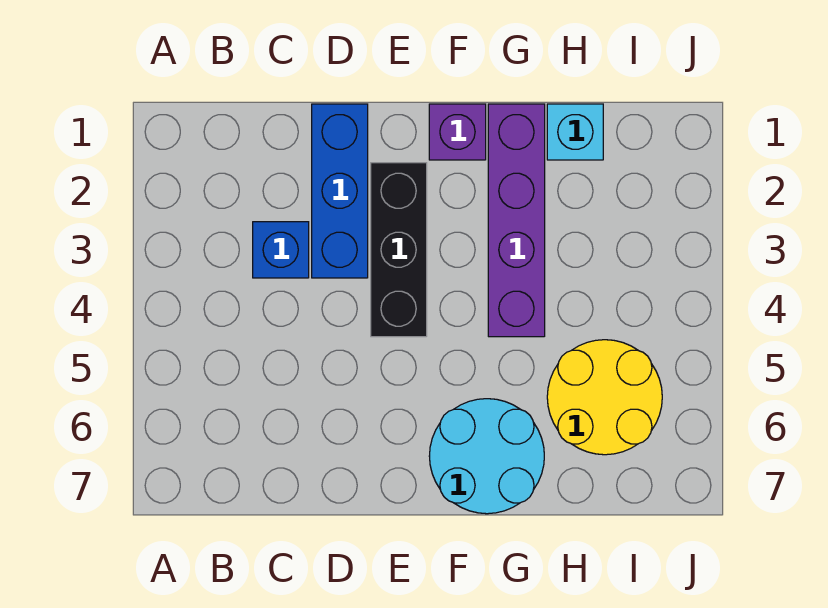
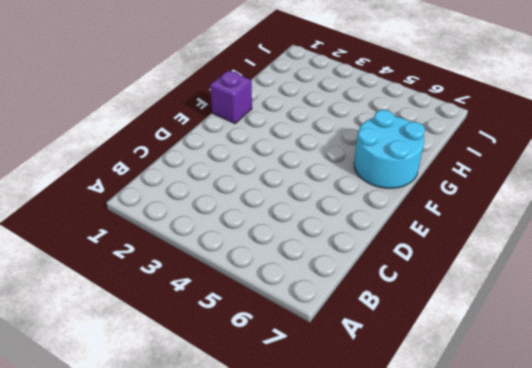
none -> blue brick C3 level 1
none -> blue brick D1:D3 level 1

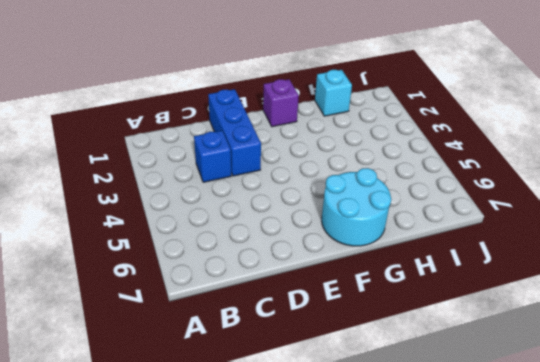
none -> black brick E2:E4 level 1
none -> purple brick G1:G4 level 1

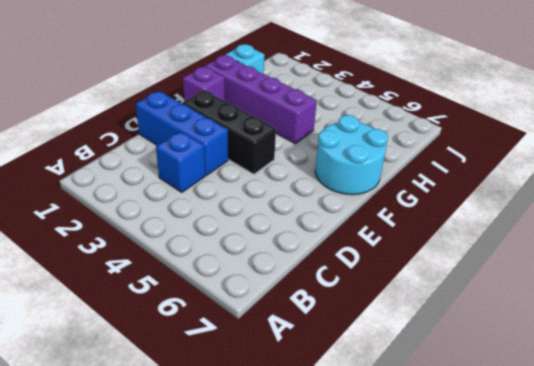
none -> yellow round brick H5:I6 level 1

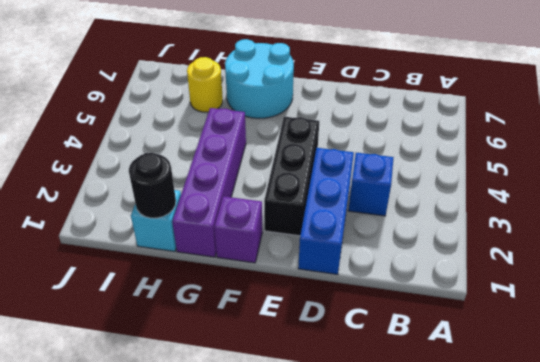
black round brick H1 level 2 -> none
yellow round brick H6 level 1 -> yellow round brick H5:I6 level 1

